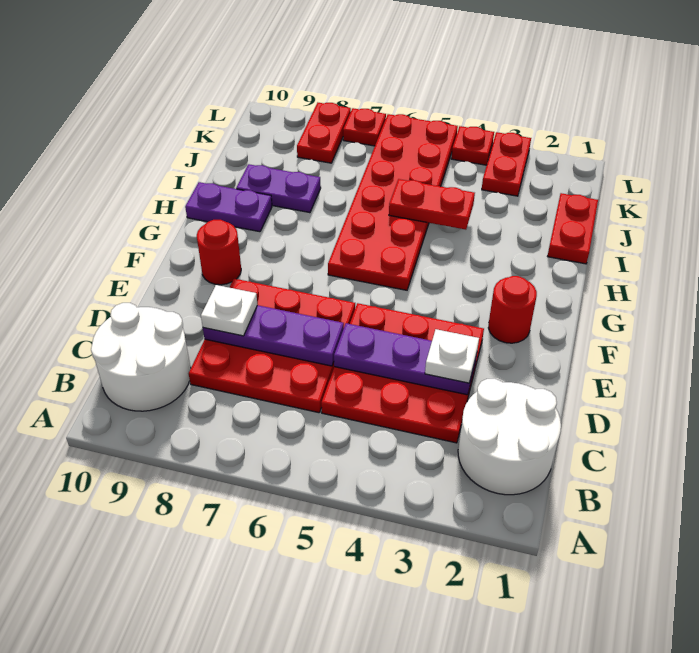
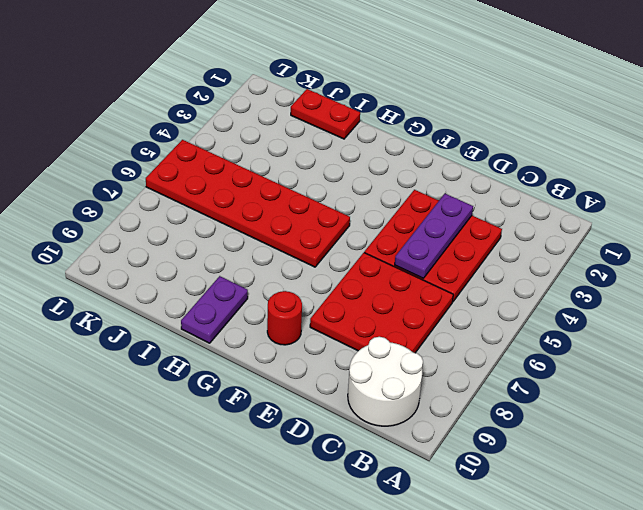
none -> white round brick B1:C2 level 1
none -> red round brick F2 level 1
none -> purple plate I8:I9 level 1

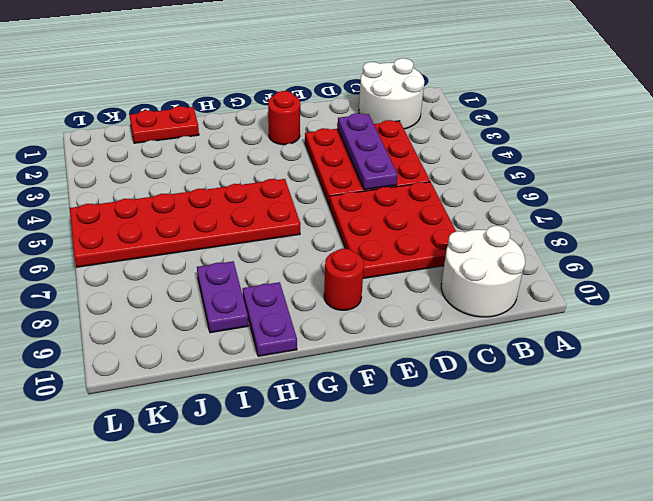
none -> red plate K3:L3 level 1
none -> red plate K8:L8 level 1
none -> red plate L4 level 1

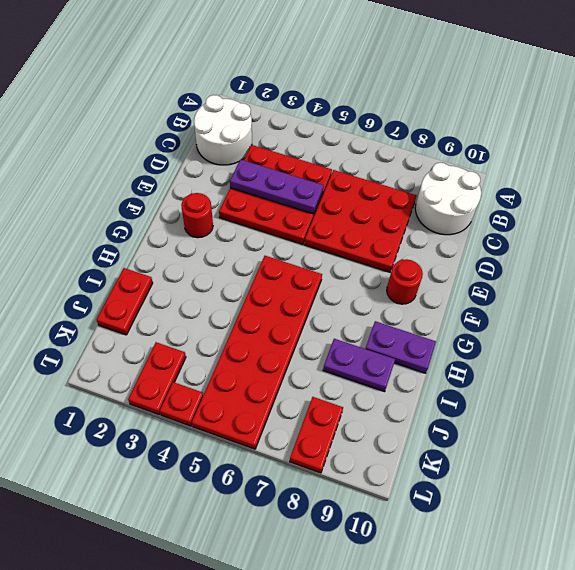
none -> red plate L7 level 1
none -> purple plate D6:D8 level 2
none -> red plate I4:I5 level 2

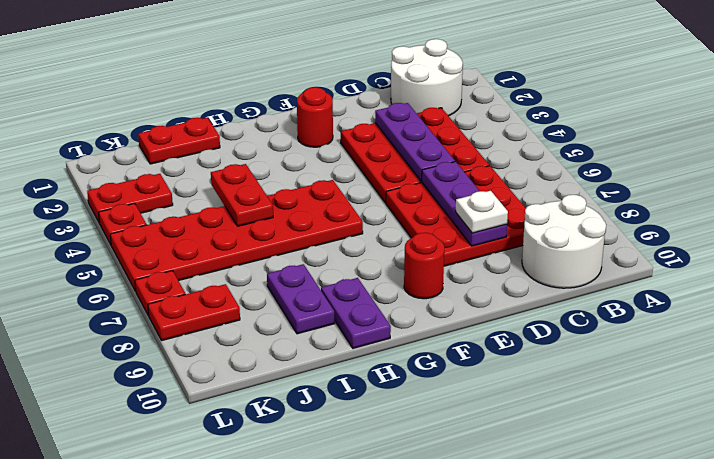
none -> white plate D3 level 3

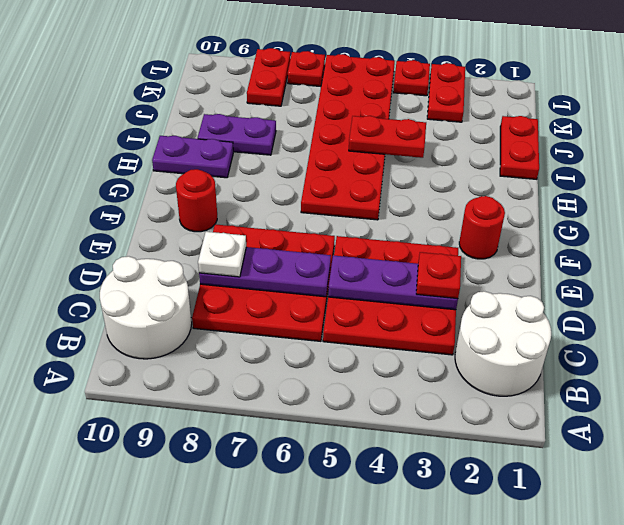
red plate D3 level 3 -> white plate D3 level 3

